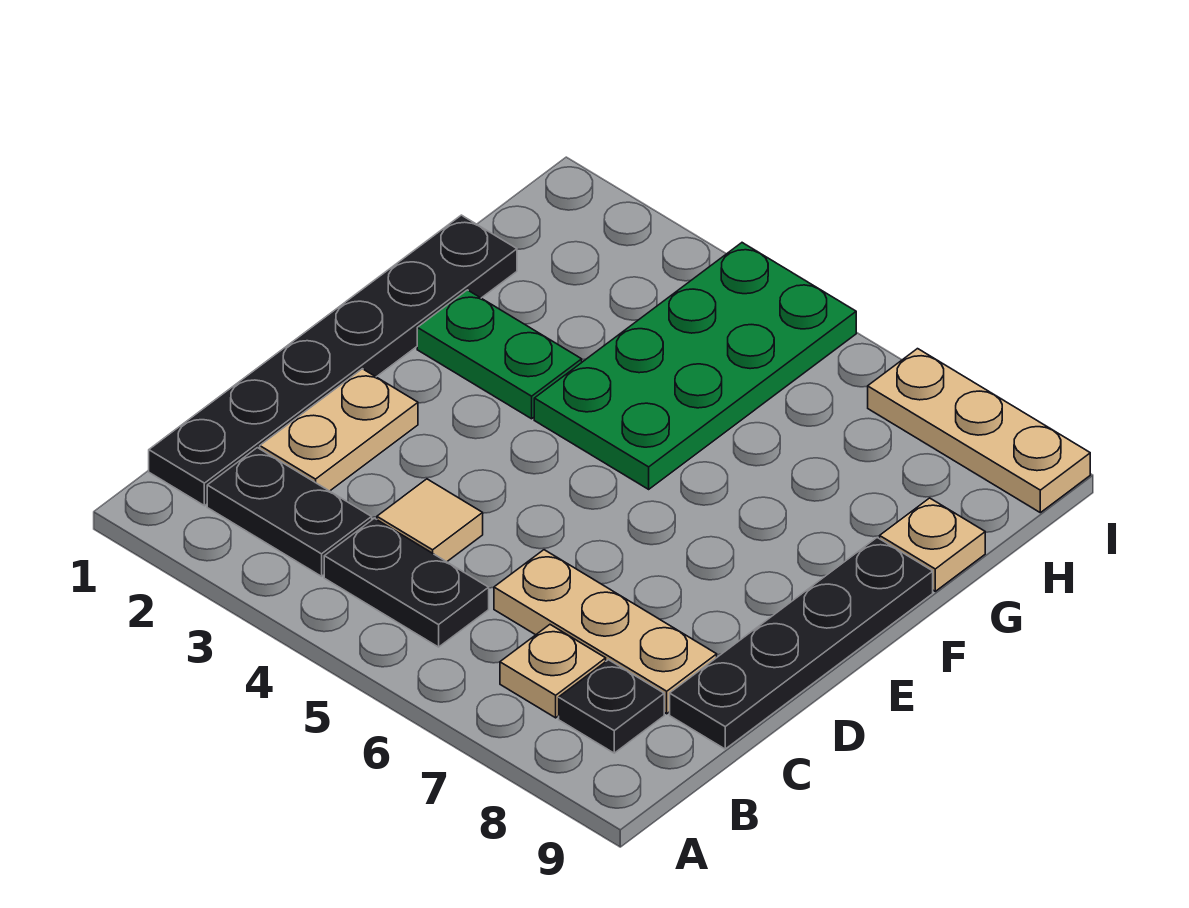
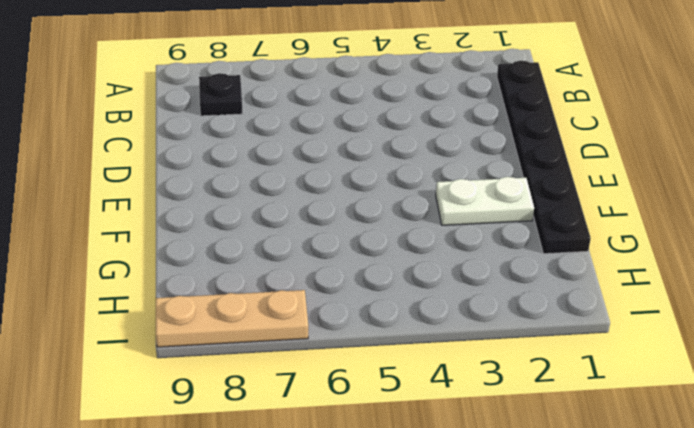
white plate F2:F3 level 1 -> green plate F2:F3 level 1
none -> black plate B2:B3 level 1
none -> black plate B4:B5 level 1
none -> tan plate B7 level 1

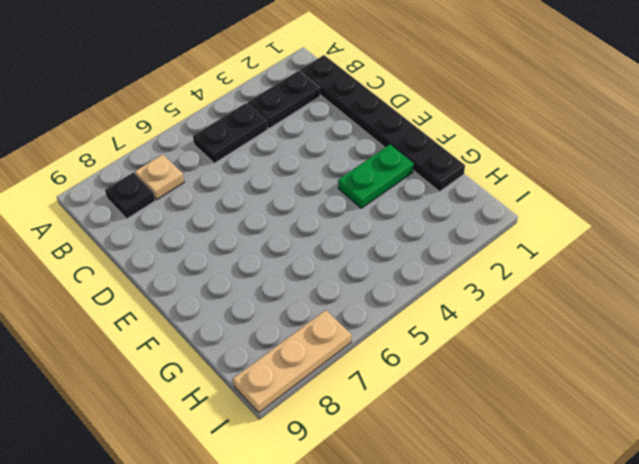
none -> tan plate C2:D2 level 1
none -> tan tile C4 level 1
none -> tan plate C6:C8 level 1

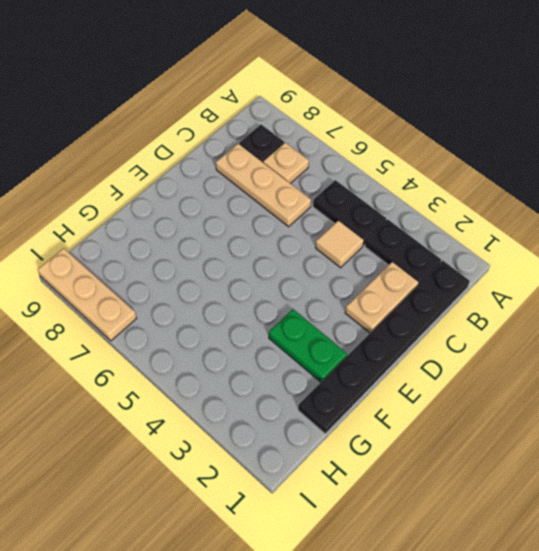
none -> black plate C9:F9 level 1
none -> green plate F4:I5 level 1
none -> tan plate G9 level 1

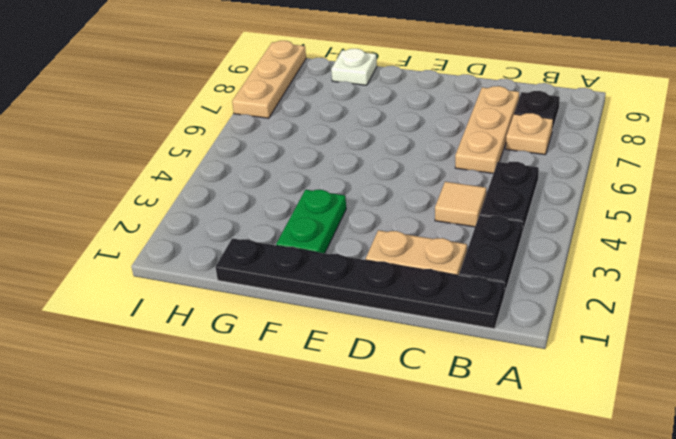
white plate G9 level 1 -> tan plate G9 level 1
none -> black plate C9:F9 level 1
none -> green plate F4:I5 level 1

